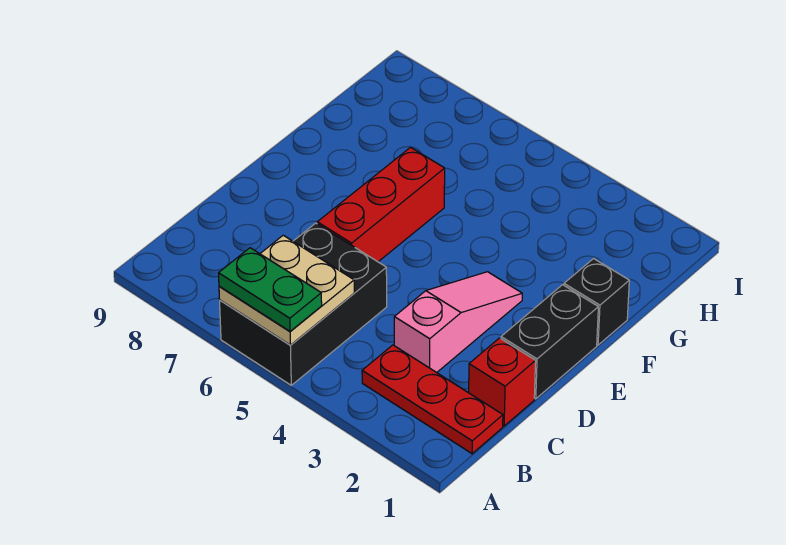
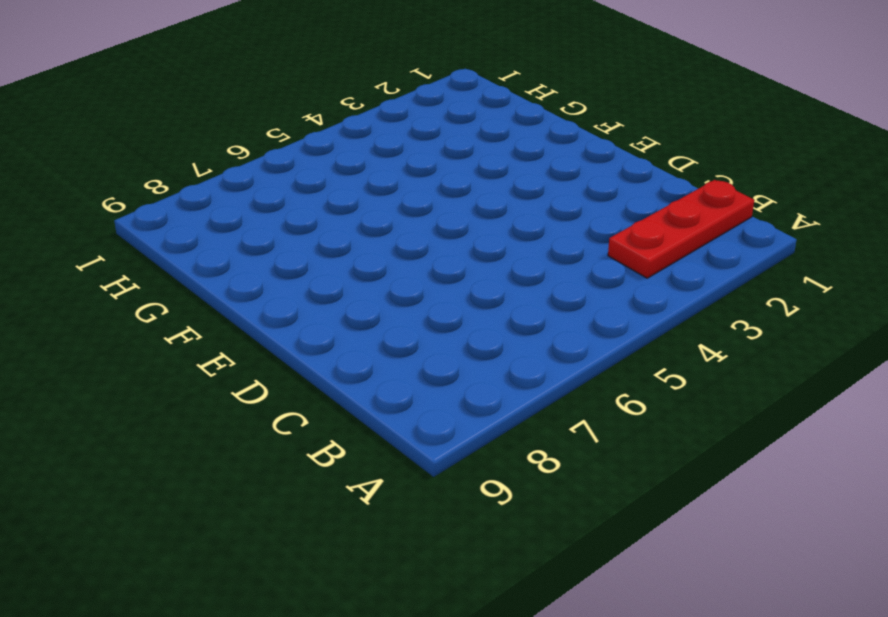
none -> black brick A5:C6 level 1
none -> red brick C1 level 1

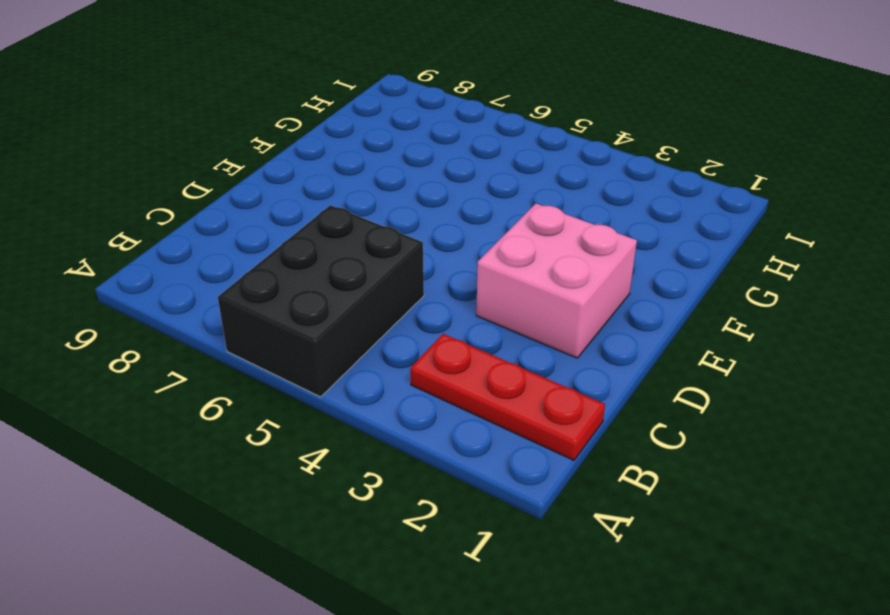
pink brick D2:E3 level 1 -> pink slope C3:E3 level 1 top C
none -> red brick C1 level 1
none -> black brick D1:E1 level 1

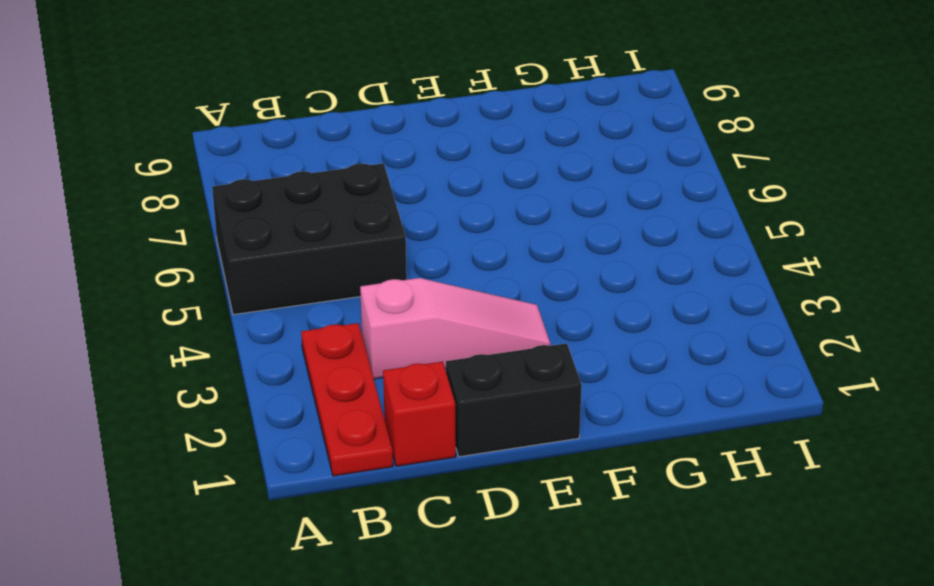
none -> red brick D6:F6 level 1
none -> black brick F1 level 1

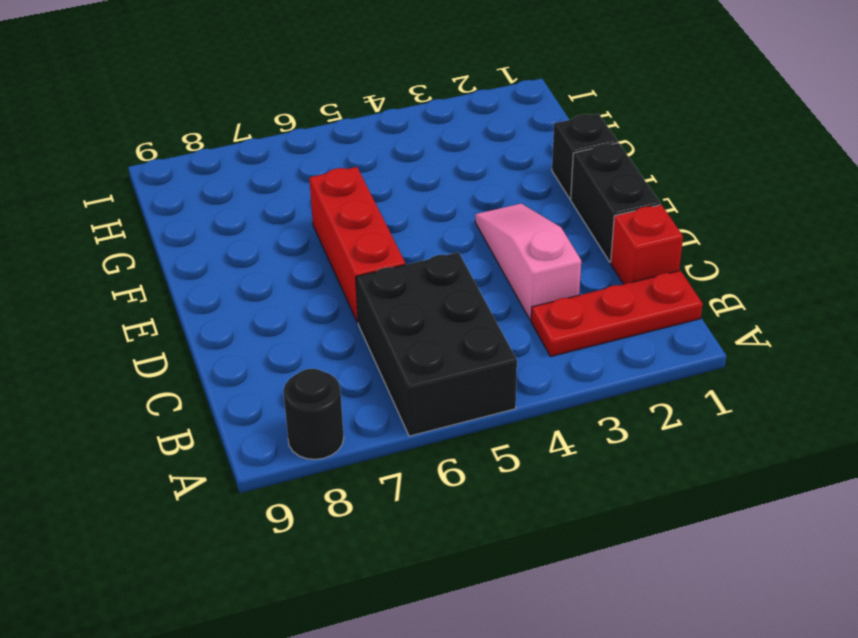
black round brick A8 level 1 -> none
none -> tan plate A5:B6 level 2
none -> green plate A5:A6 level 3

